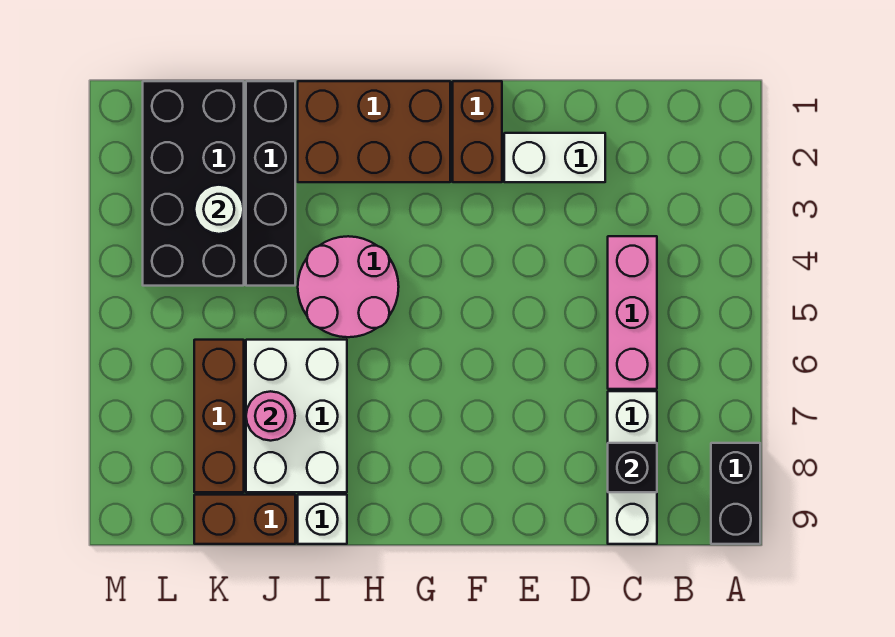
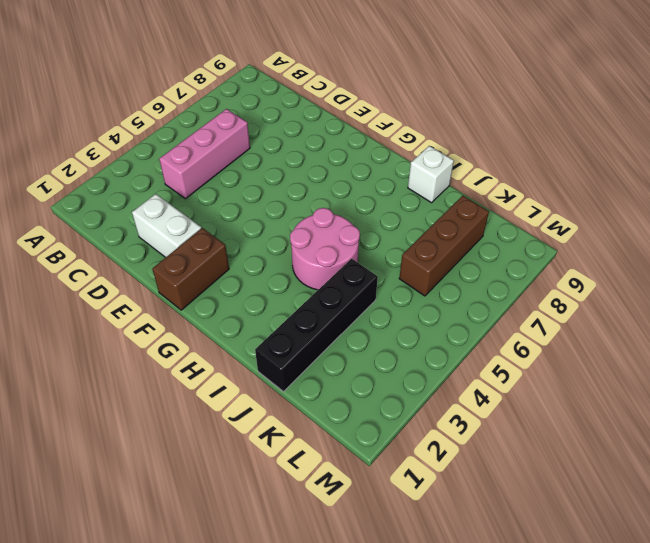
none -> black brick A8:A9 level 1
none -> white brick C7:C9 level 1
none -> brown brick G1:I2 level 1

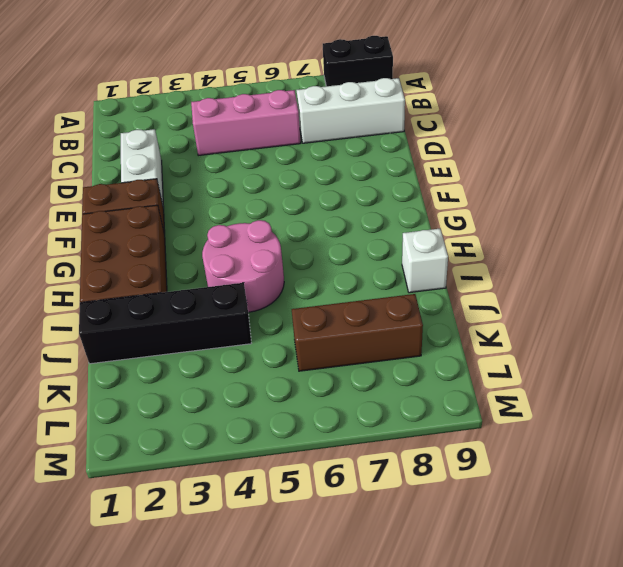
none -> white brick I6:J8 level 1
none -> brown brick J9:K9 level 1
none -> black brick K1:L4 level 1

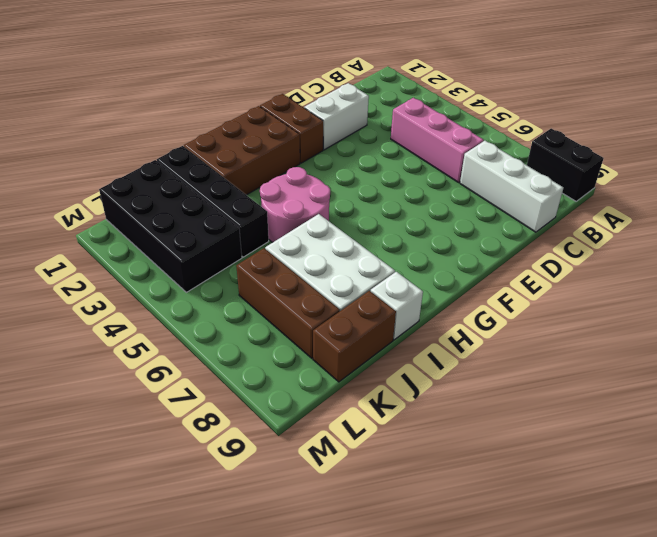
none -> black brick C8 level 2
none -> pink round brick J7 level 2
none -> white round brick K3 level 2

